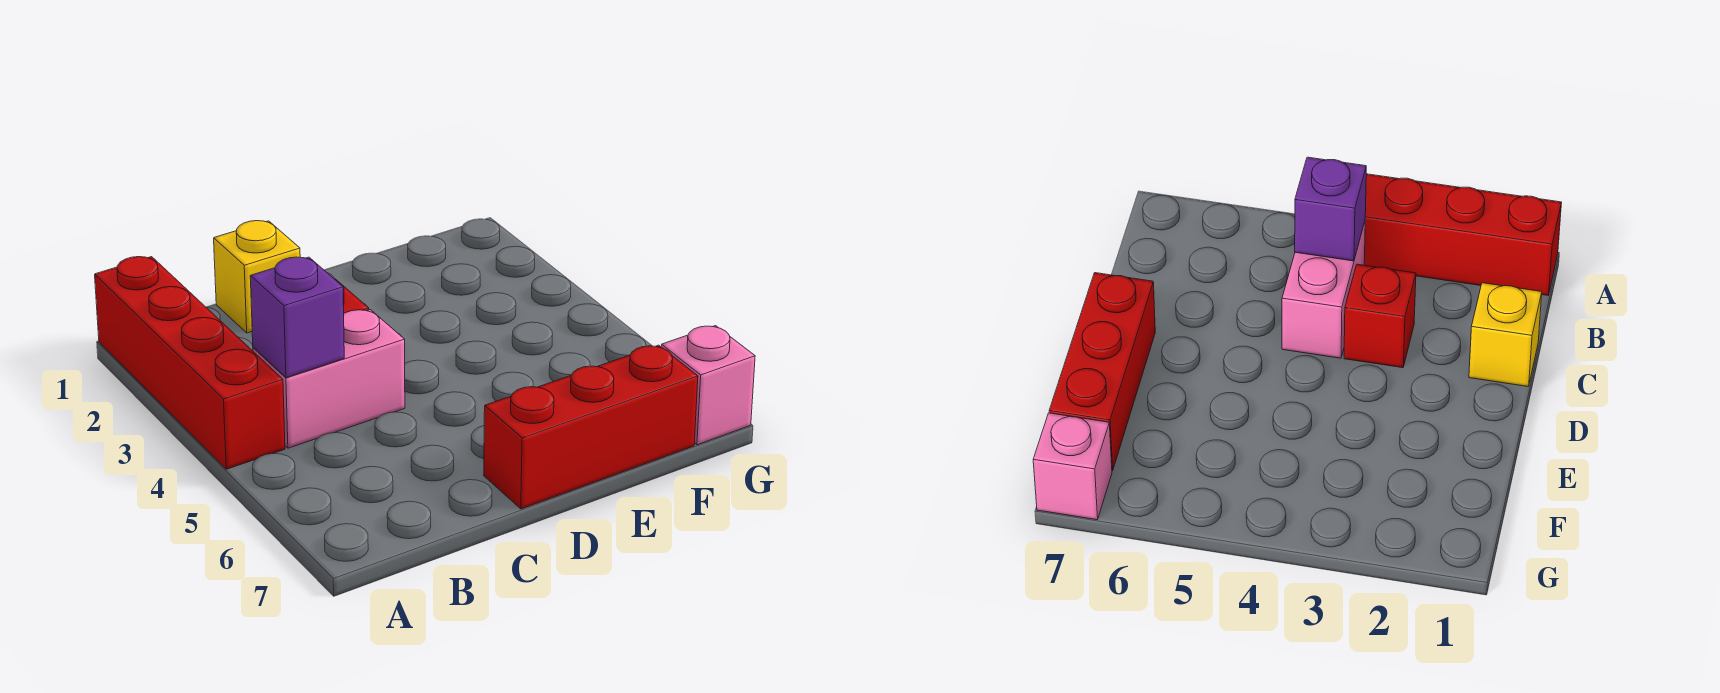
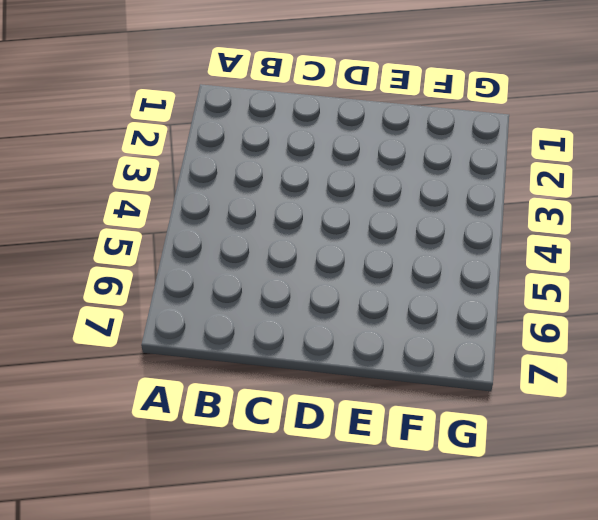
none -> red brick A1:A4 level 1
none -> pink brick B4:C4 level 1

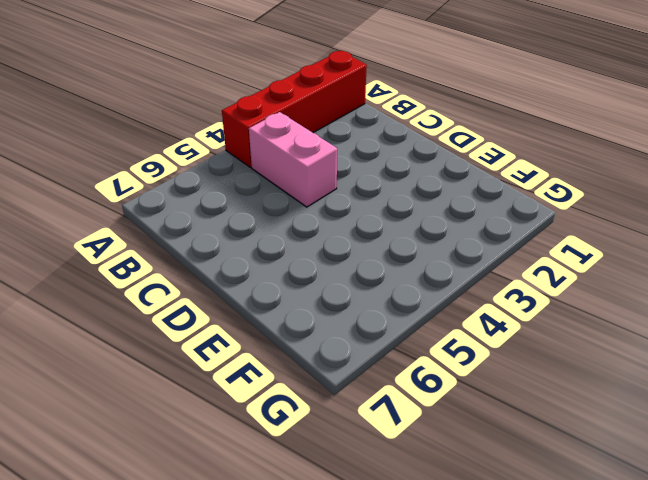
none -> yellow brick C1 level 1
none -> red brick C3 level 1

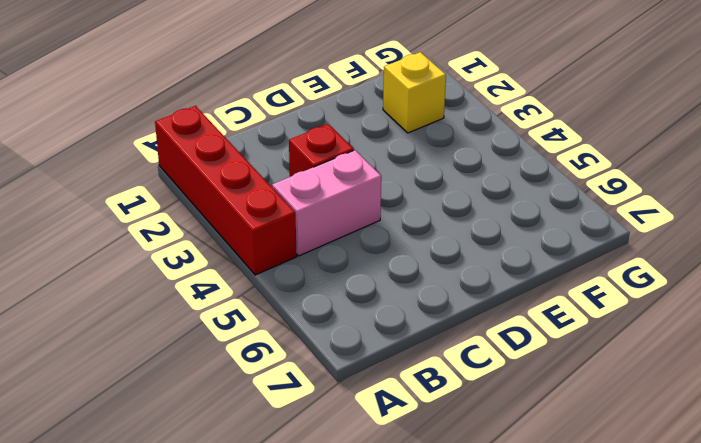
yellow brick F2 level 1 -> yellow brick C1 level 1
none -> red brick D7:F7 level 1
none -> pink brick G7 level 1

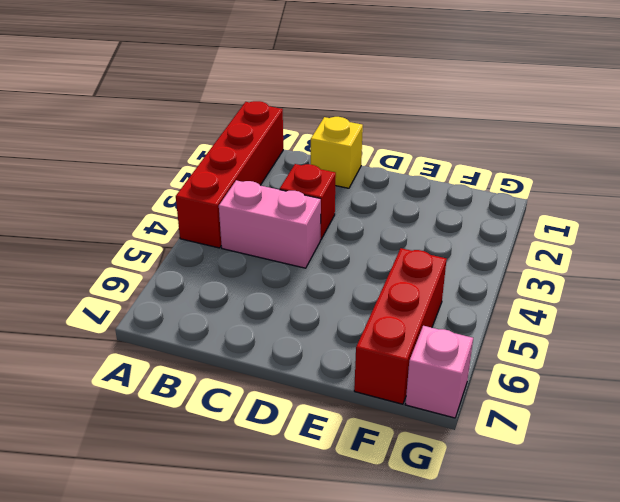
red brick F5:F7 level 1 -> red brick D7:F7 level 1
none -> purple brick B4 level 2

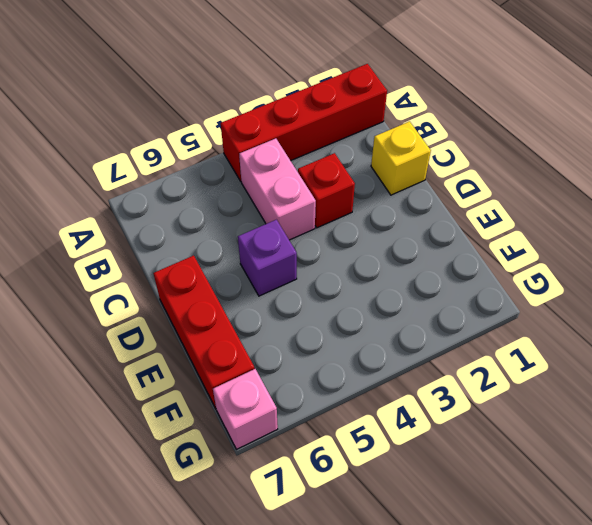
purple brick D5 level 1 -> purple brick B4 level 2

